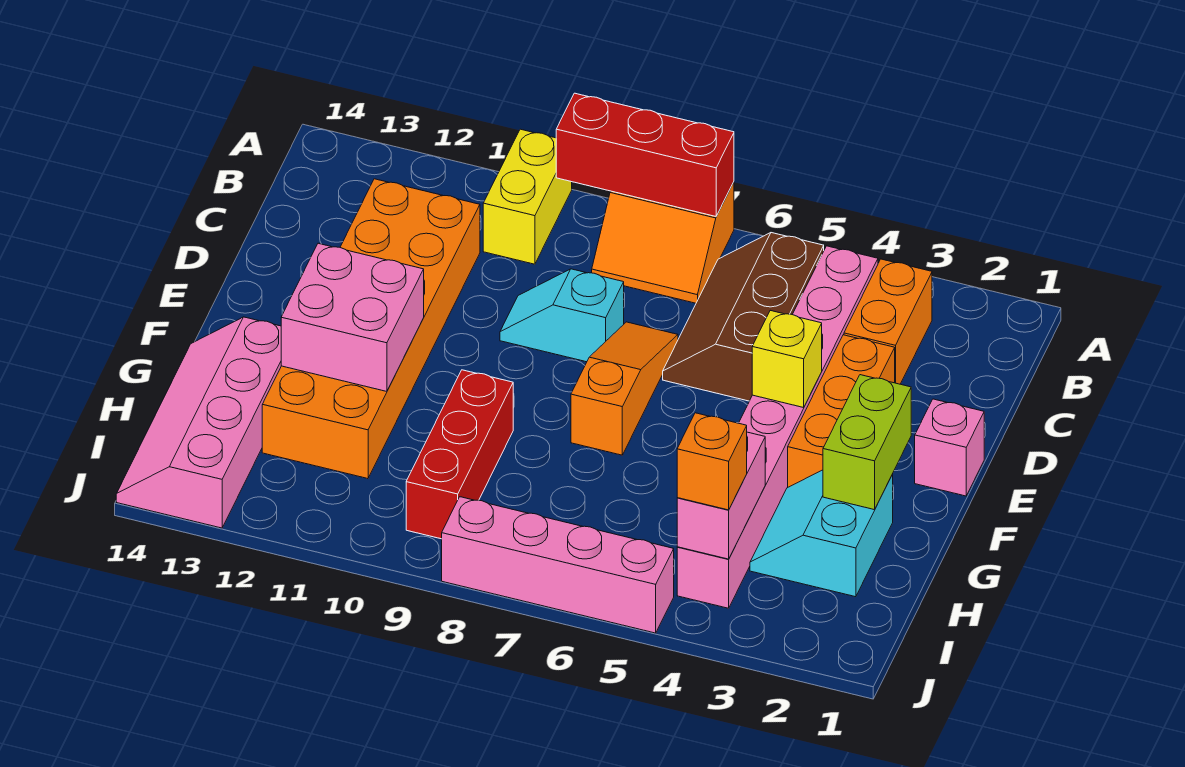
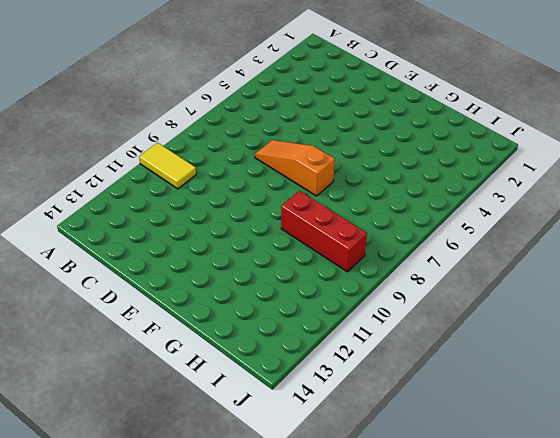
yellow tile A10:B10 level 1 -> yellow brick A10:B10 level 1
none -> orange slope A7:B8 level 1 top A
none -> orange brick B3:C3 level 1
none -> pink brick B4:I4 level 1

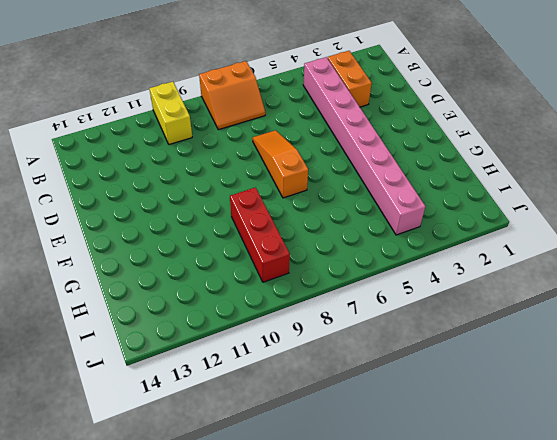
none -> brown slope B5:D6 level 1 top 5
none -> orange brick C11:H12 level 1
none -> orange brick D3:F3 level 1

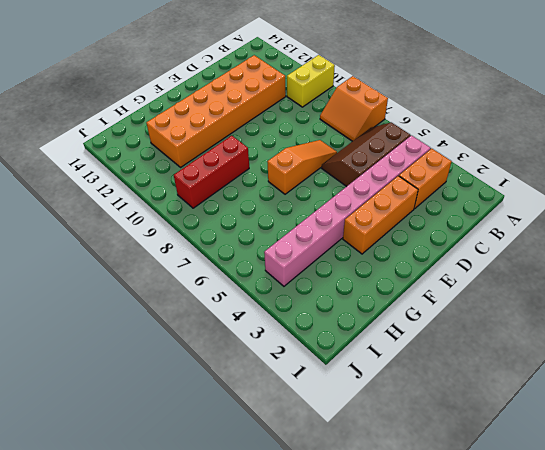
none -> cyan slope D8:D9 level 1 top 8
none -> pink brick E1 level 1
none -> cyan slope G2:H3 level 1 top 2

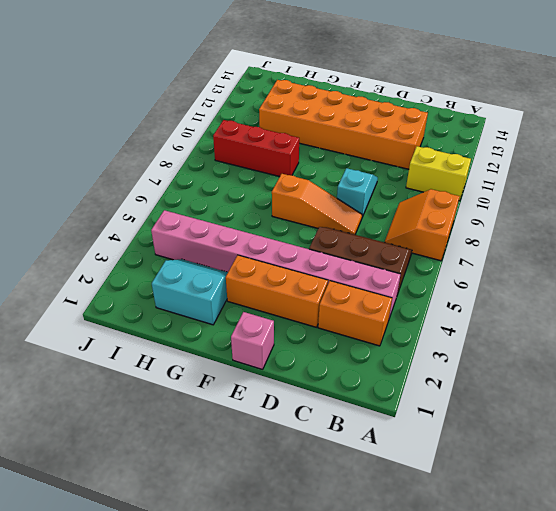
none -> pink slope G13:J14 level 1 top 13
none -> pink brick J5:J8 level 1
none -> red brick A7:A9 level 2

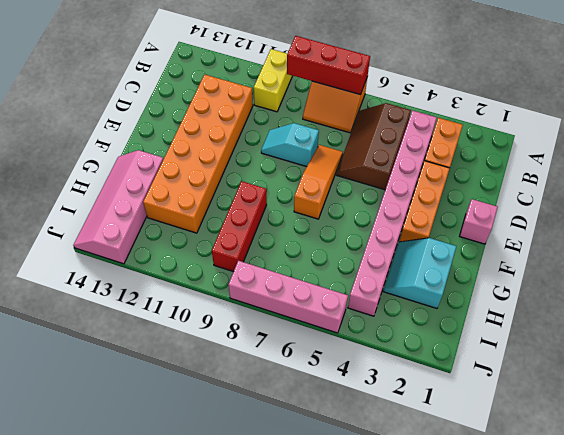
none -> yellow brick E4 level 2
none -> lime brick F2:G2 level 2
none -> pink brick F11:G12 level 2

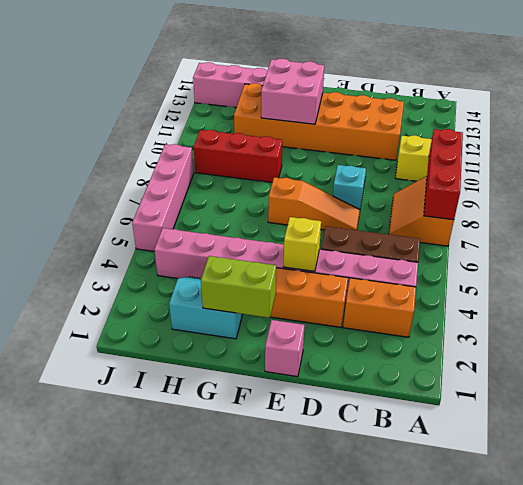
none -> pink brick H4:I4 level 2
none -> orange brick I4 level 3

